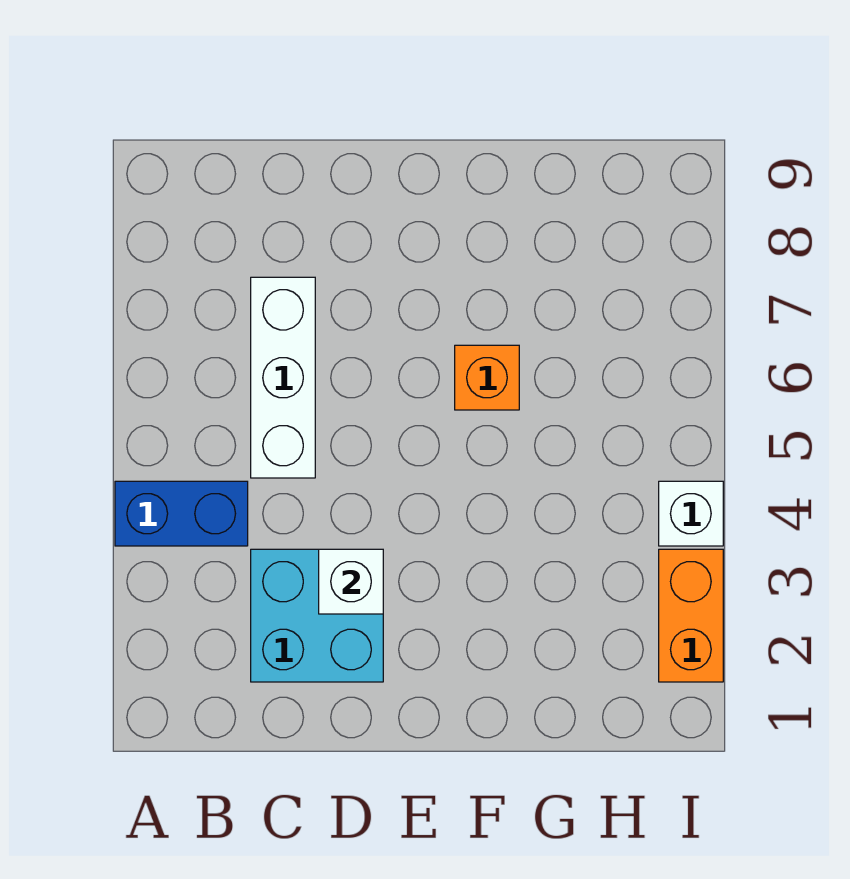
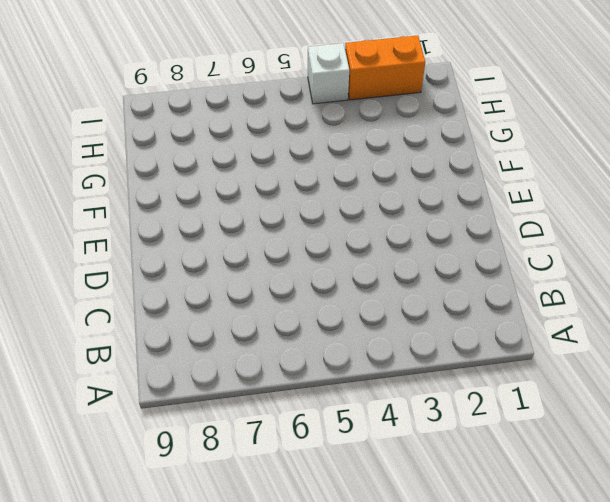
none -> blue brick A4:B4 level 1
none -> cyan brick C2:D3 level 1

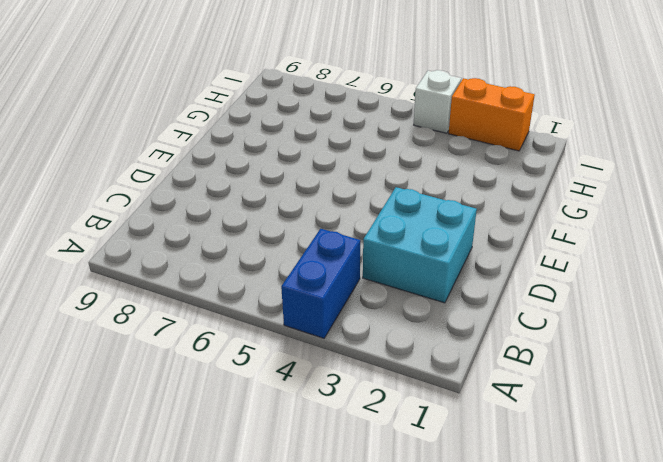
none -> white brick C5:C7 level 1
none -> orange brick F6 level 1

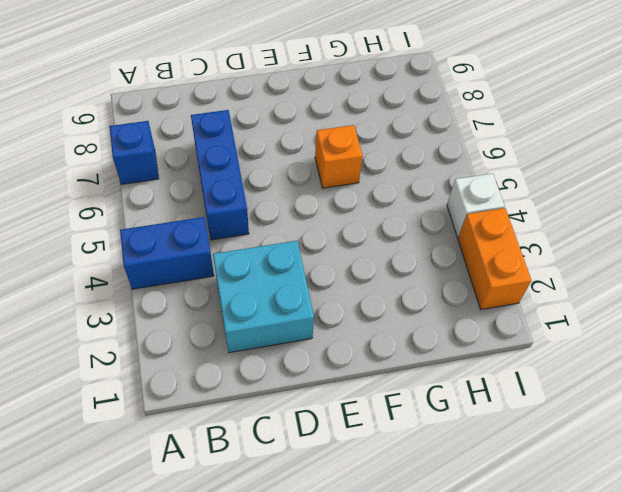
blue brick A7 level 1 -> none
blue brick C5:C7 level 1 -> white brick C5:C7 level 1
none -> white brick D3 level 2

